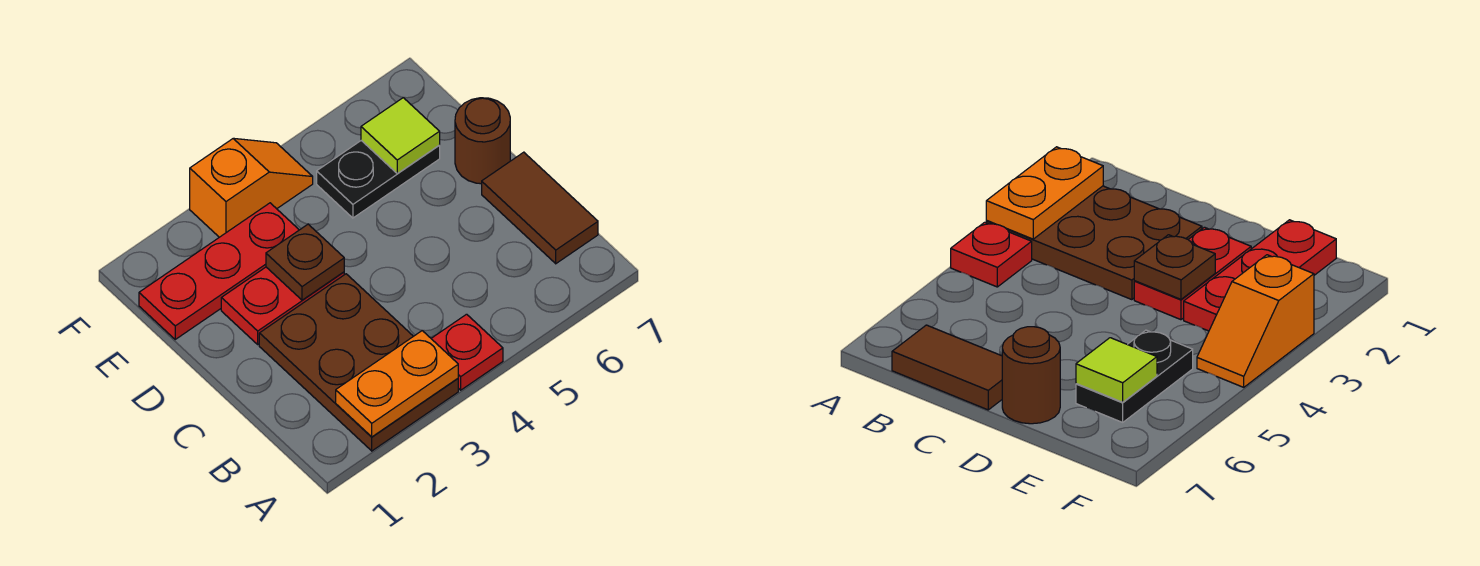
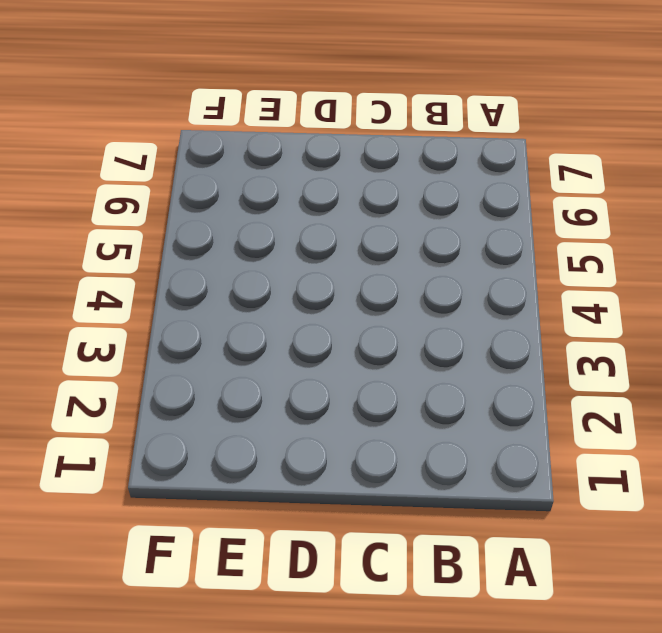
none -> brown plate A2:C3 level 1
none -> red plate A4 level 1

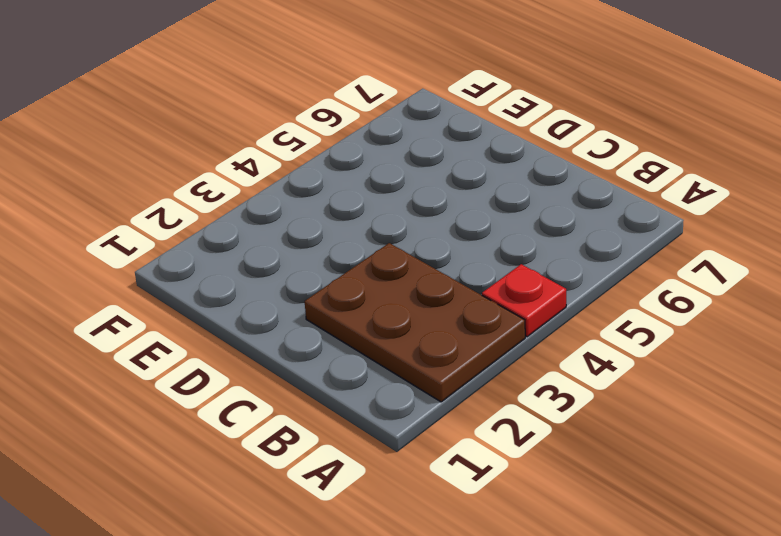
none -> brown tile B7:C7 level 1
none -> red plate D2:D3 level 1

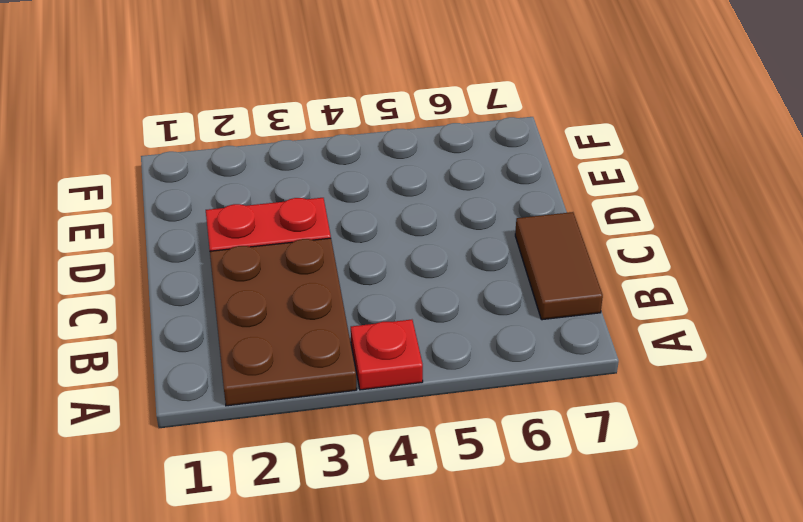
none -> brown round brick D7 level 1
none -> red plate E1:E3 level 1

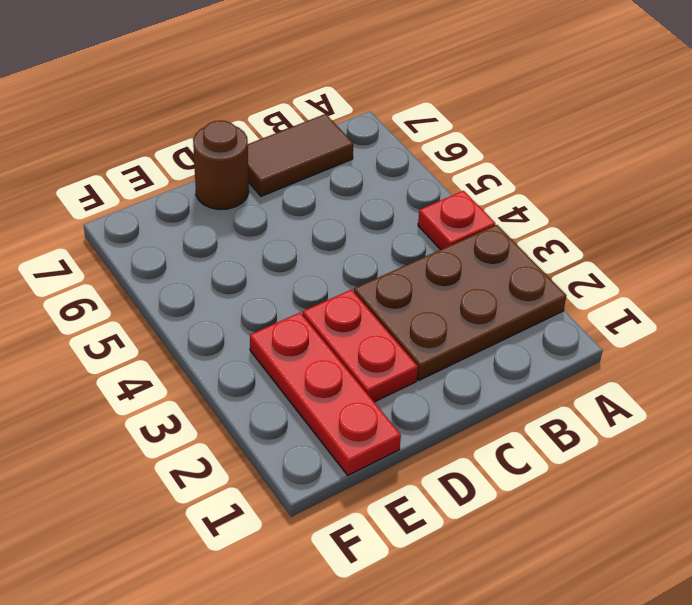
none -> black plate E5:E6 level 1
none -> orange slope F3:F4 level 1 top 3

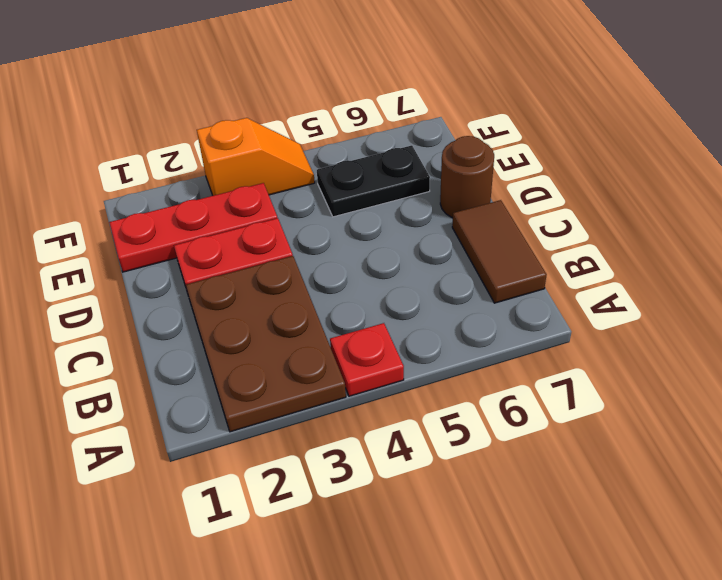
none -> orange plate A2:A3 level 2
none -> brown plate D3 level 2

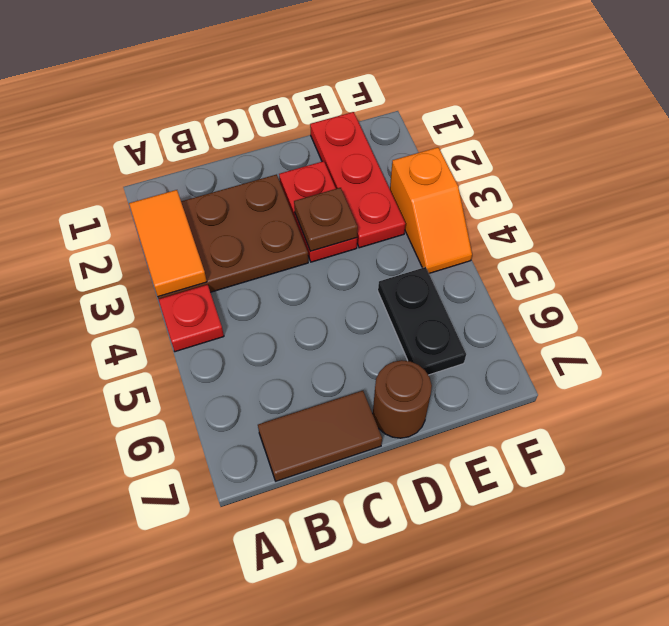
orange tile A2:A3 level 2 -> orange plate A2:A3 level 2
none -> lime tile E6 level 2

